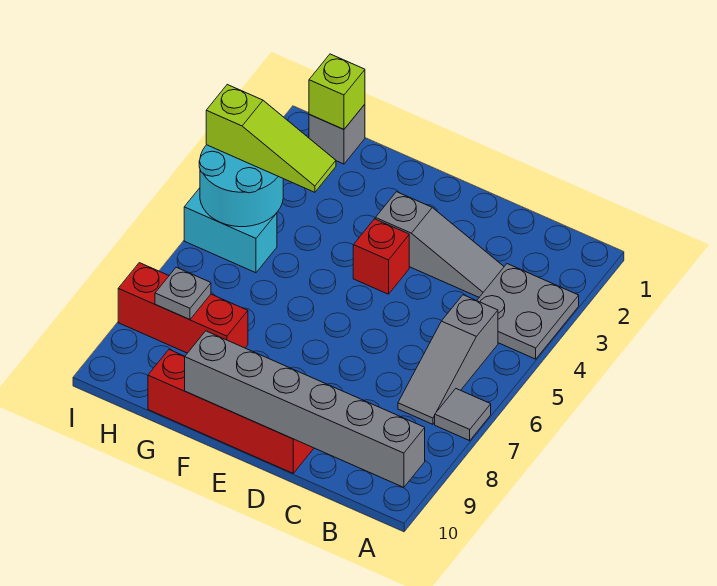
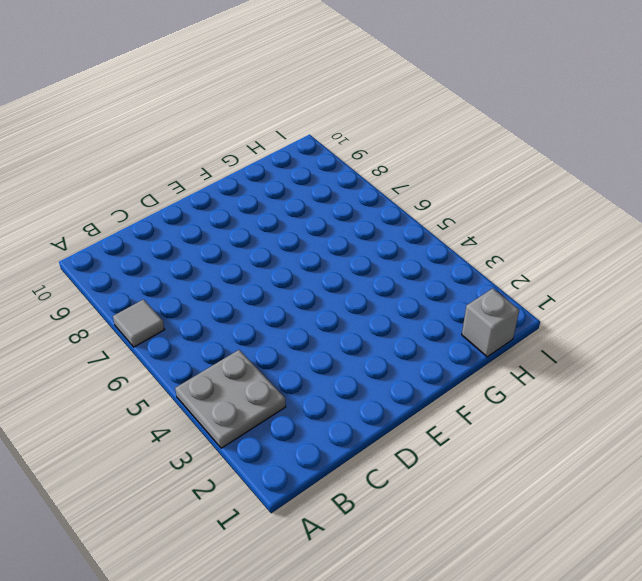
none -> grey slope B5:B7 level 1 top 5
none -> grey slope C3:E3 level 1 top E
none -> red brick D10:G10 level 1

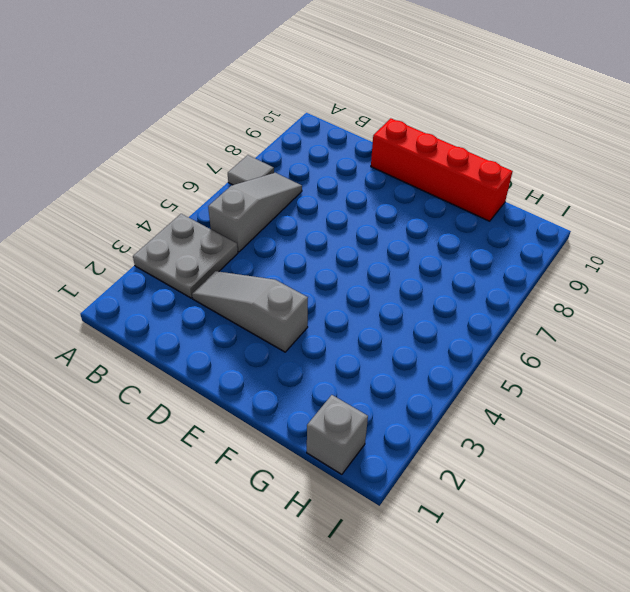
none -> red brick E4 level 1
none -> red brick G8:I8 level 1
none -> cyan brick H5:I5 level 1

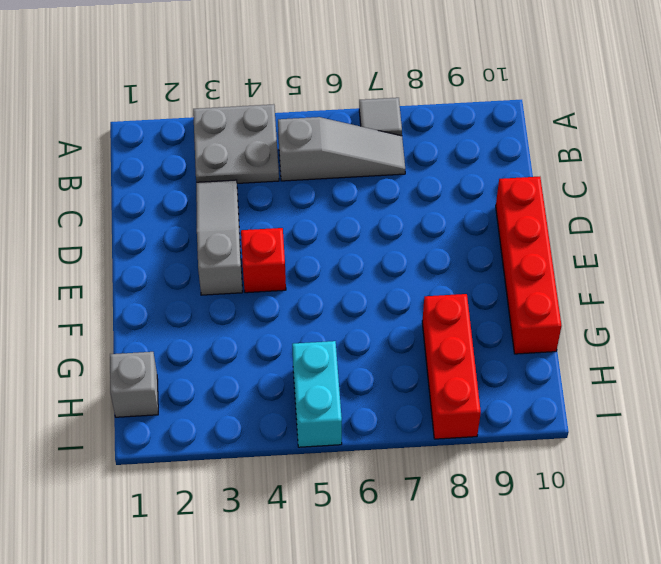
none -> grey brick A10:F10 level 2
none -> lime brick H1 level 2
none -> cyan round brick H4:I5 level 2

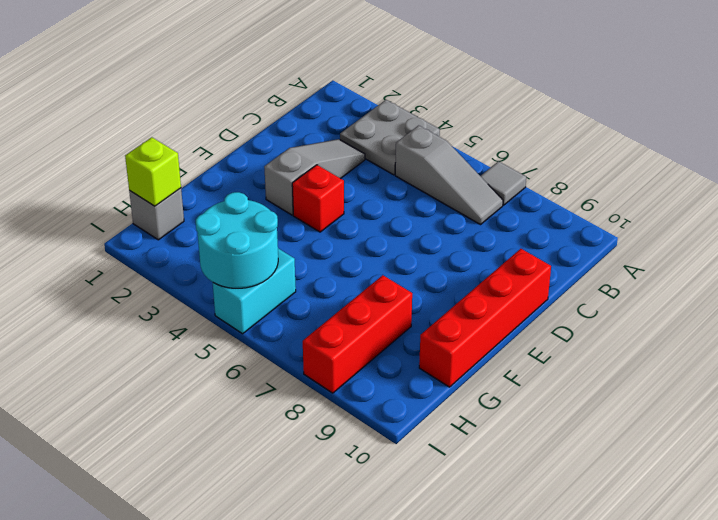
none -> grey brick A10:F10 level 2
none -> grey plate H8 level 2
none -> lime slope G4:I4 level 3 top I

